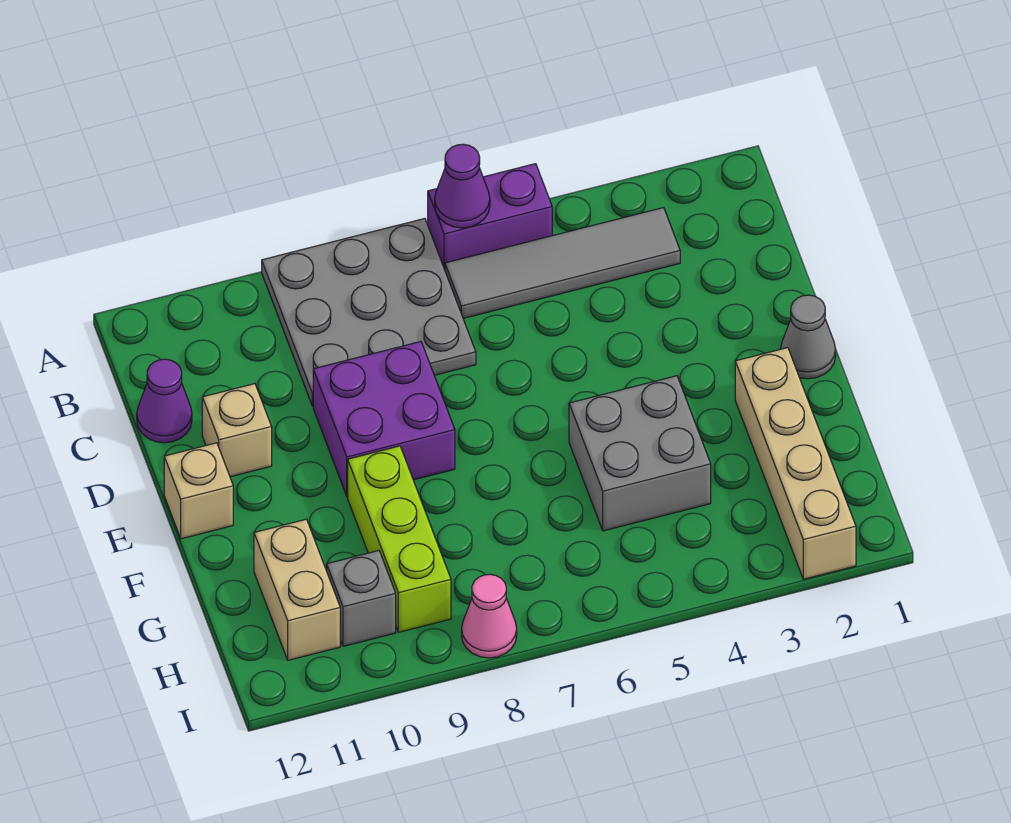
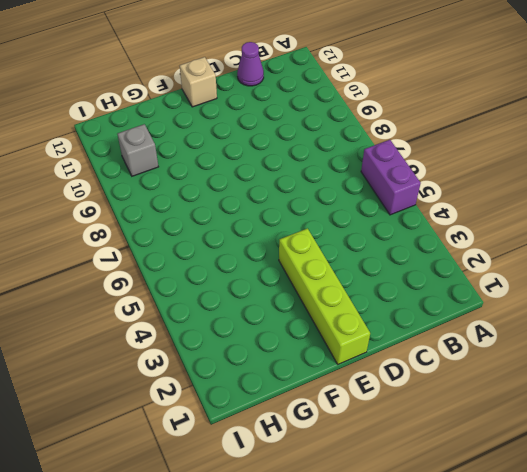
lime brick E1:E4 level 1 -> grey cone E1 level 1
none -> grey plate A7:C9 level 1
none -> grey tile B3:B6 level 1
none -> purple brick D8:E9 level 1

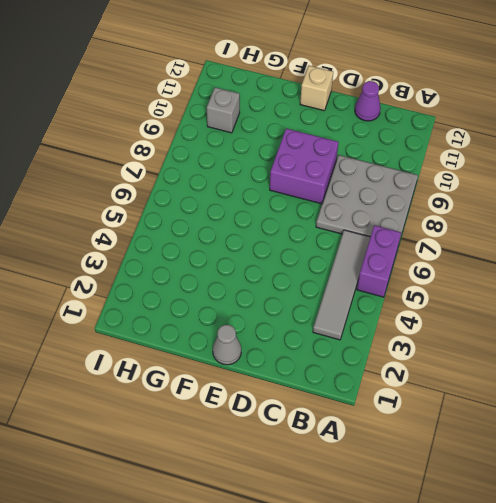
none -> tan brick D11 level 1
none -> tan brick F2:I2 level 1
none -> grey brick F4:G5 level 1

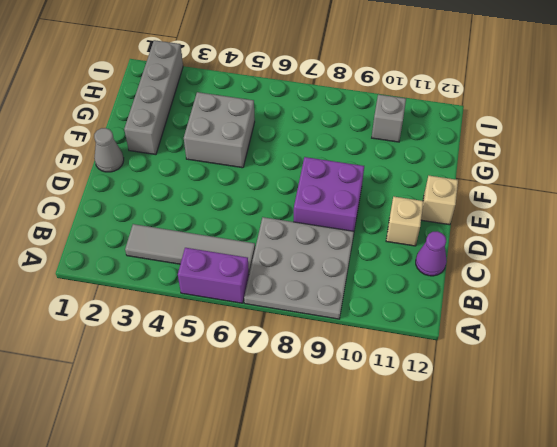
grey brick F2:I2 level 1 -> tan brick F2:I2 level 1
none -> lime brick F9:H9 level 1
none -> tan brick G11:H11 level 1
none -> pink cone I8 level 1

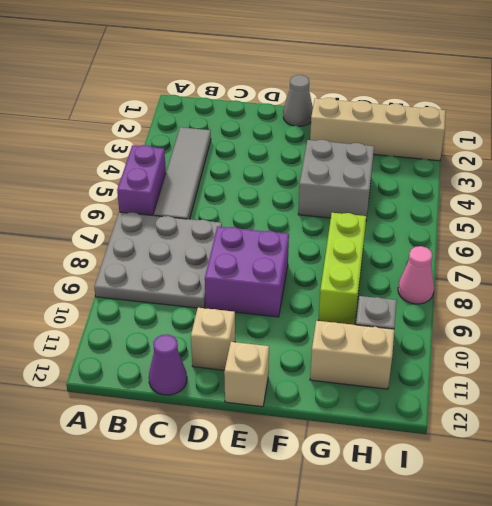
lime brick G7:G9 level 1 -> lime brick F9:H9 level 1
none -> purple cone A6 level 2

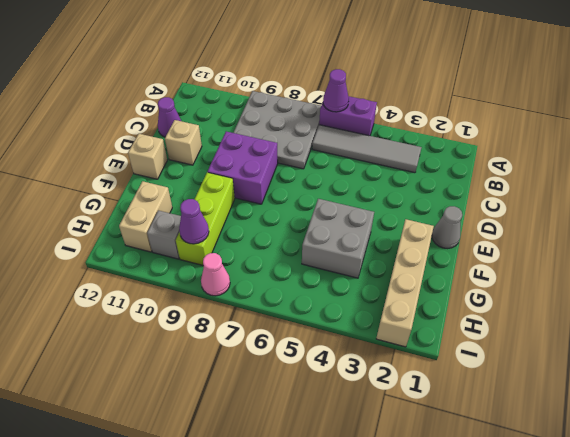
purple cone H9 level 2 -> none

